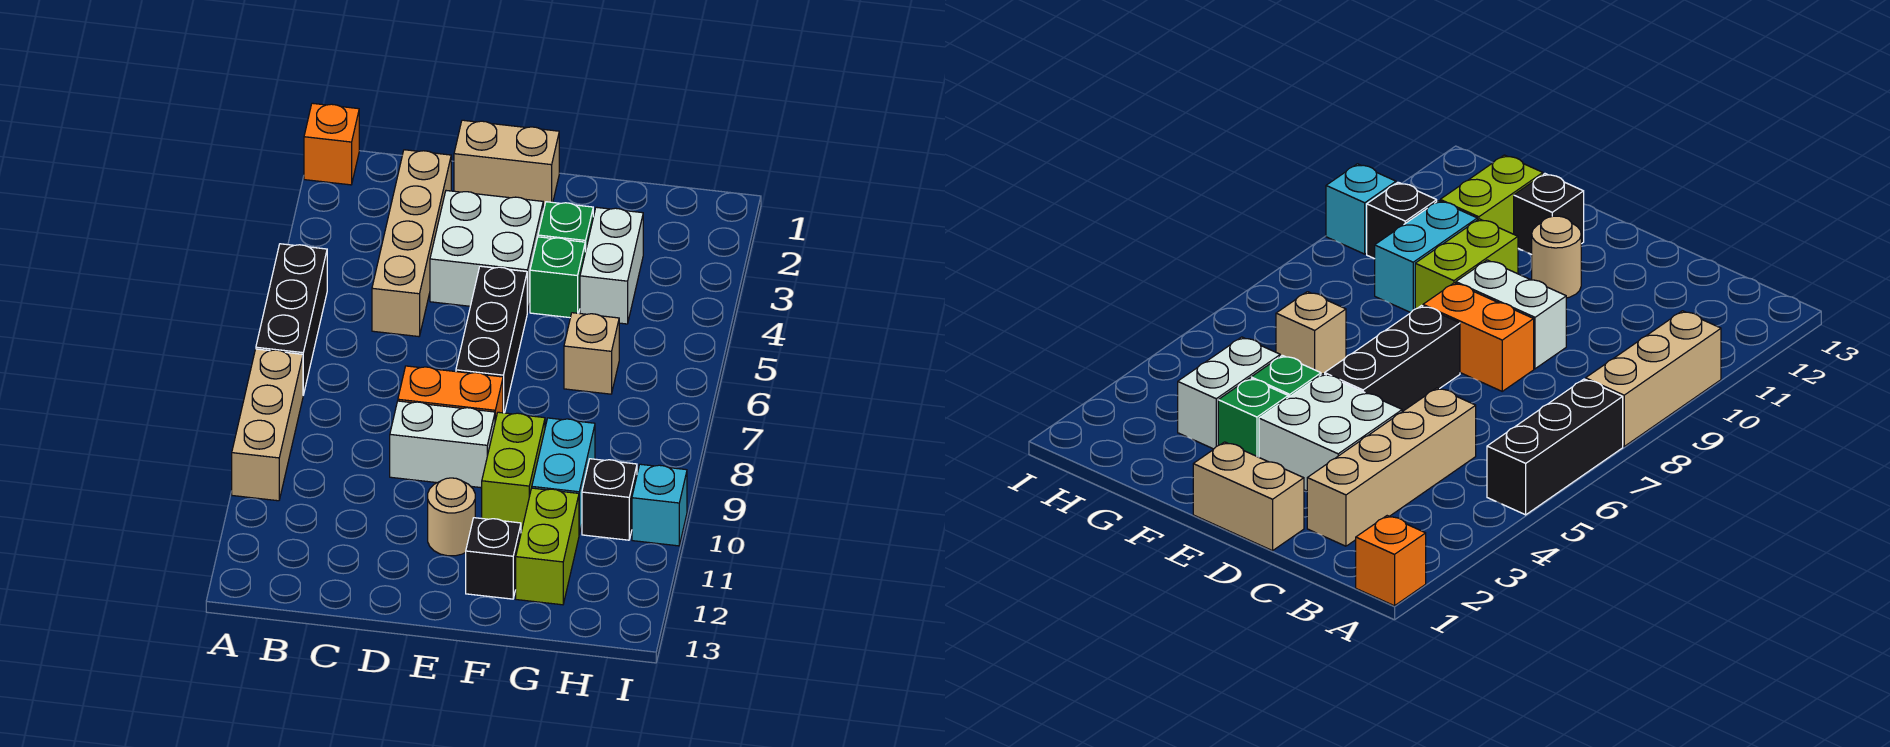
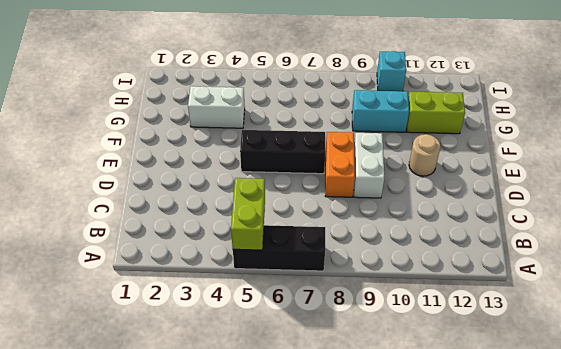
lime brick A5:B5 level 2 -> lime brick F9:F10 level 1
none -> orange brick A1 level 1
none -> tan brick A8:A10 level 1
none -> tan brick C2:C5 level 1

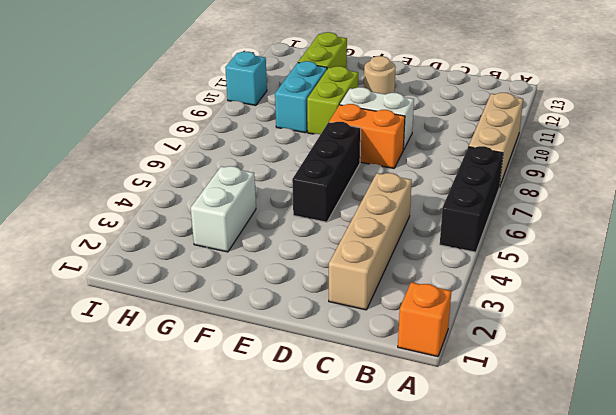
none -> tan brick D1:E1 level 1
none -> white brick D3:E4 level 1
none -> green brick F3 level 1

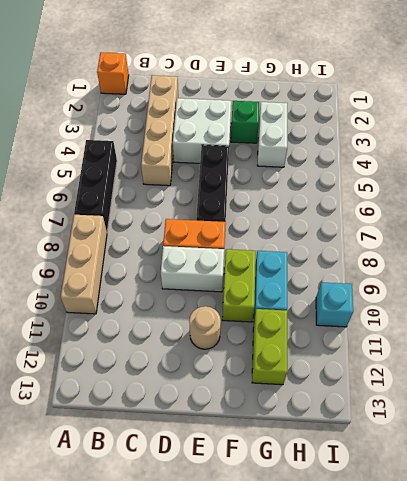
none -> tan brick D1:E1 level 1
none -> green brick F4 level 1
none -> black brick F12 level 1

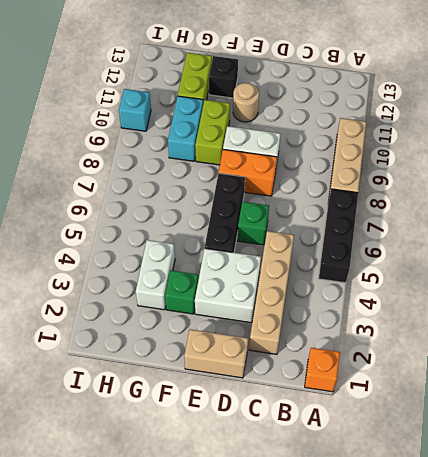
green brick D6 level 1 -> green brick F4 level 1
none -> tan brick G6 level 1
none -> black brick H10 level 1

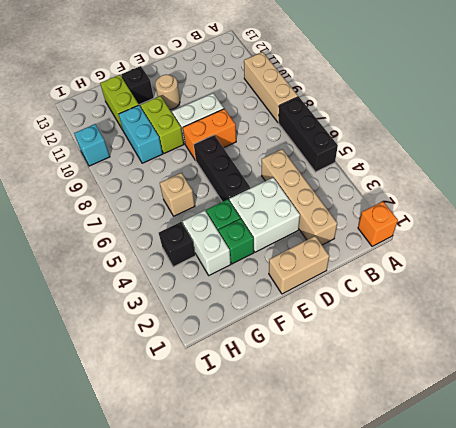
black brick H4 level 1 -> black brick H10 level 1

